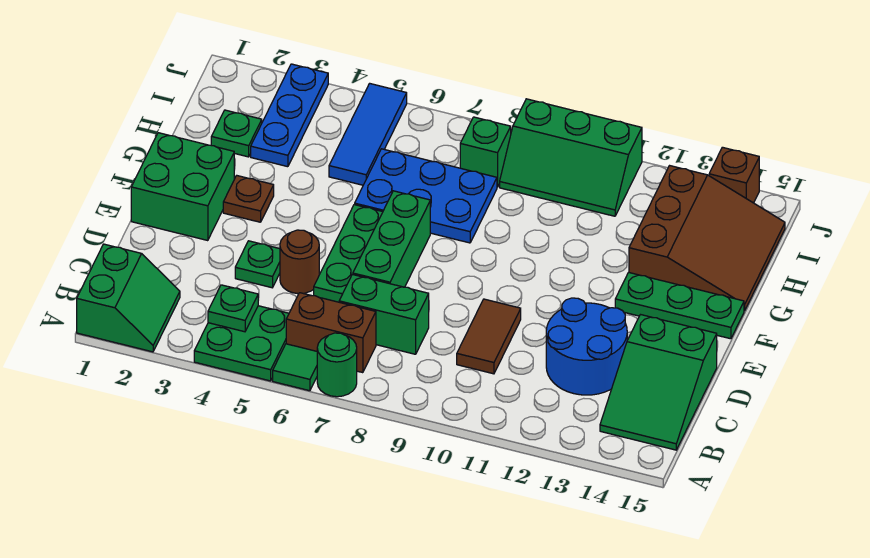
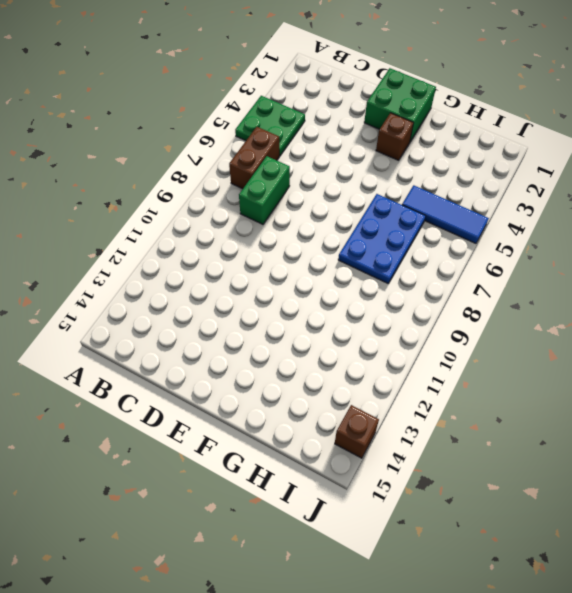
brown brick F3 level 1 -> brown plate F3 level 1
none -> green slope A1:B2 level 1 top 1
none -> green tile A6 level 1
none -> green round brick A7 level 1

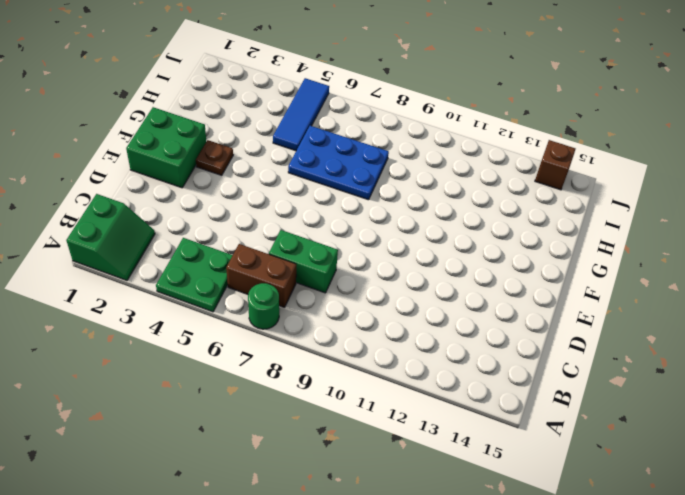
none -> green tile A6 level 1
none -> green slope B14:D15 level 1 top D
none -> brown tile C10:D10 level 1

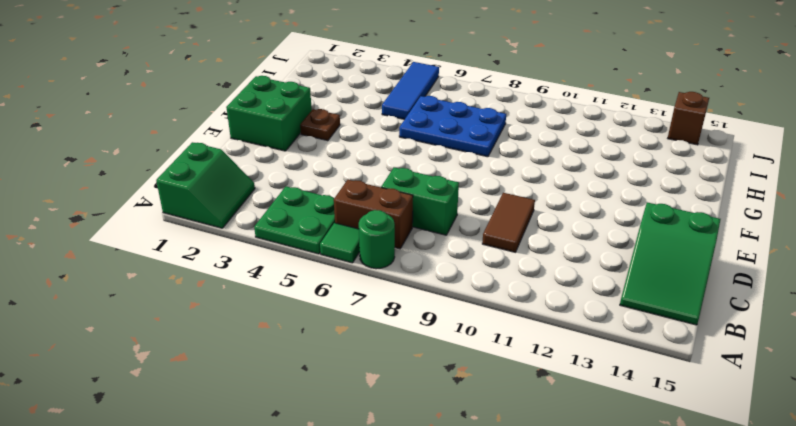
none -> blue round brick C12:D13 level 1
none -> green plate D4 level 1
none -> brown round brick D5 level 1

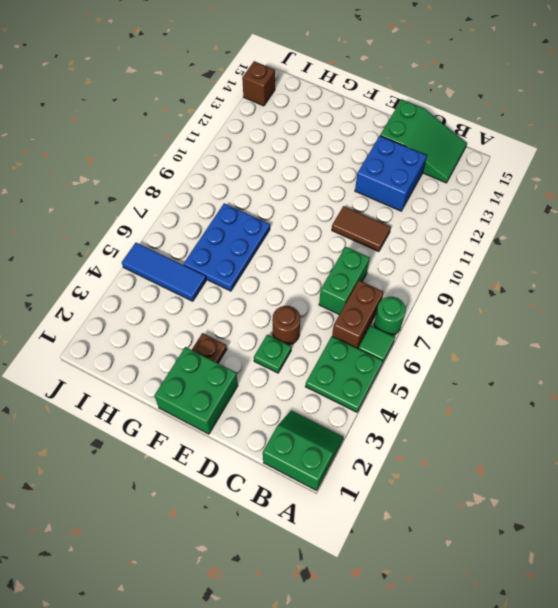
blue brick C12:D13 level 1 -> blue round brick C12:D13 level 1
none -> green plate D6:F6 level 1
none -> green brick D7:F7 level 1
none -> green plate F13:F15 level 1

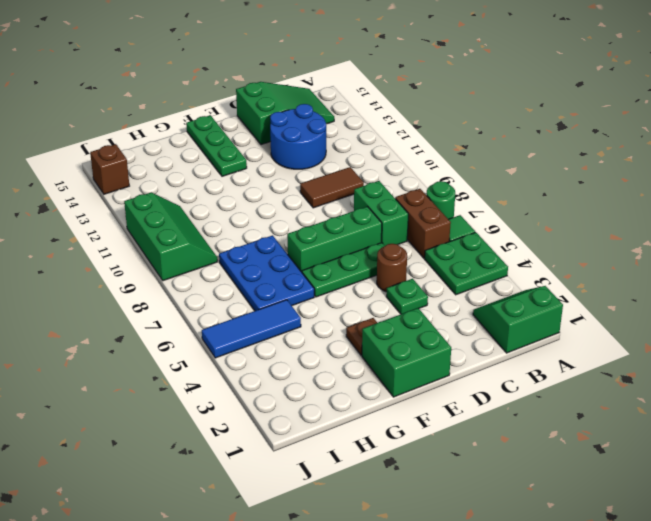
none -> brown slope G13:I15 level 1 top 13
none -> green plate H2 level 1
none -> blue plate H3:J3 level 1

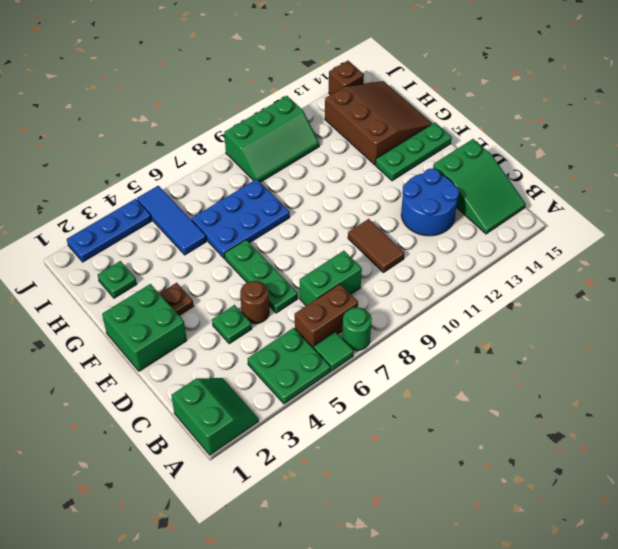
blue plate J2:J4 level 1 -> blue plate H3:J3 level 1
none -> green brick D7:F7 level 1
none -> green brick I8 level 1
none -> green plate B4 level 2

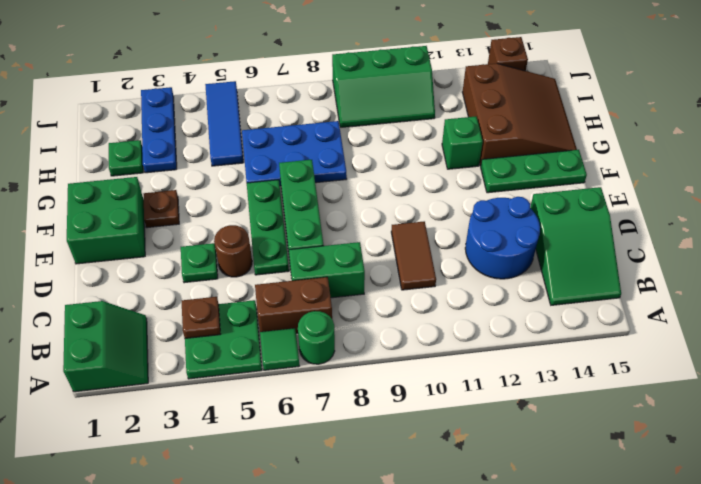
brown plate B4 level 2 -> green plate B4 level 2
green brick G12 level 1 -> green brick I8 level 1

